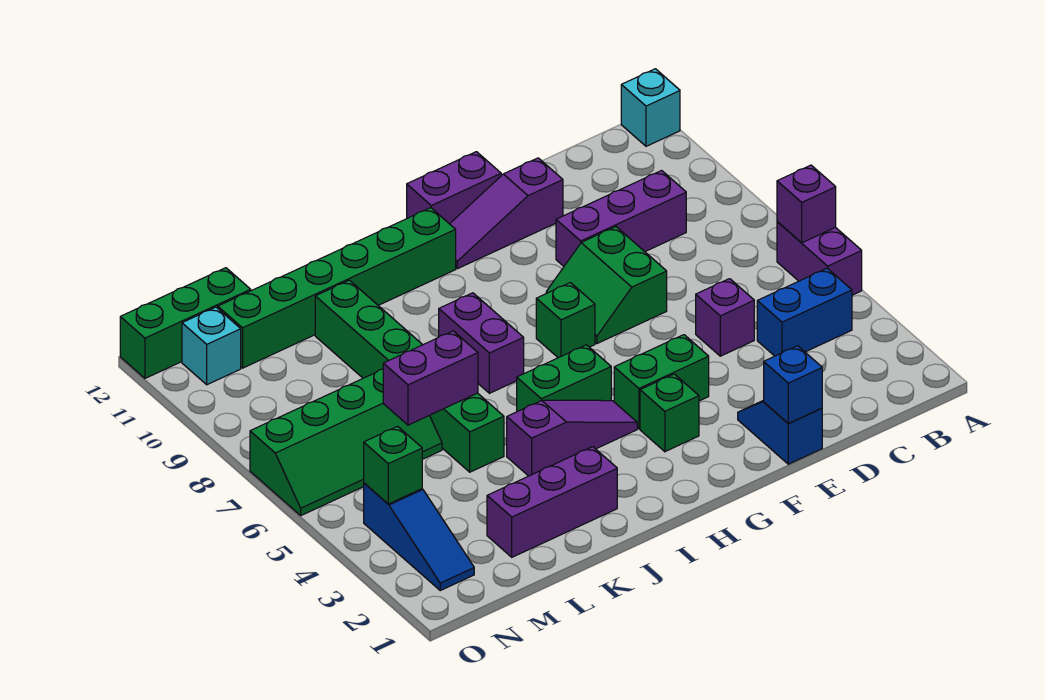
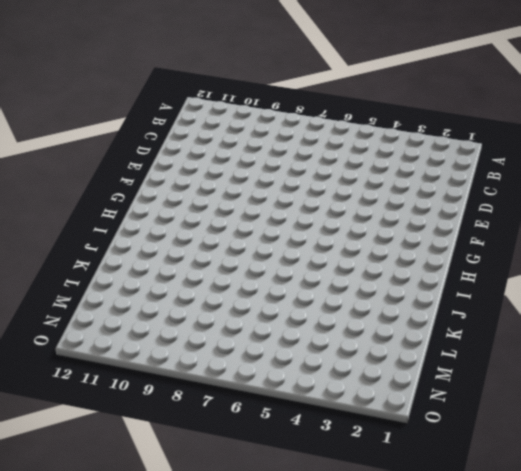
none -> purple brick A5:A6 level 1
none -> cyan brick A12 level 1
none -> blue brick B4:C4 level 1

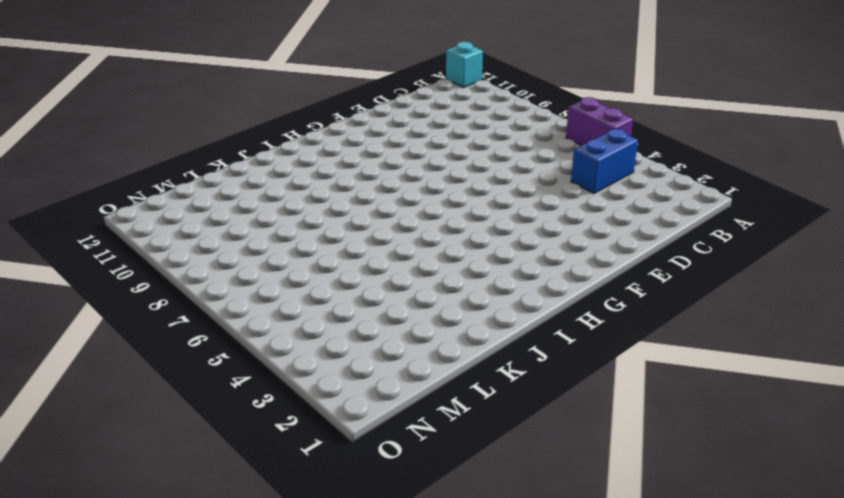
none -> purple brick C9:E9 level 1
none -> purple brick D5 level 1
none -> blue slope E1:E2 level 1 top 1

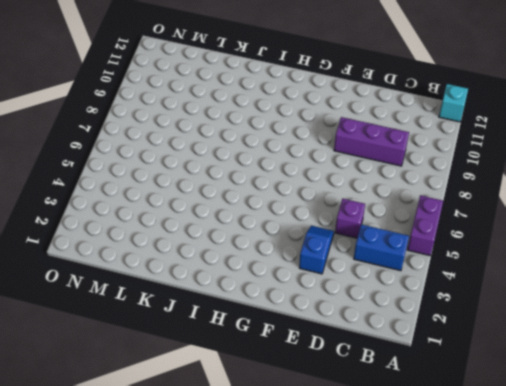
blue slope E3:E4 level 1 top 3 -> blue slope E1:E2 level 1 top 1
none -> green slope E7:F8 level 1 top E
none -> purple slope E11:G11 level 1 top E
none -> green brick F4:G4 level 1

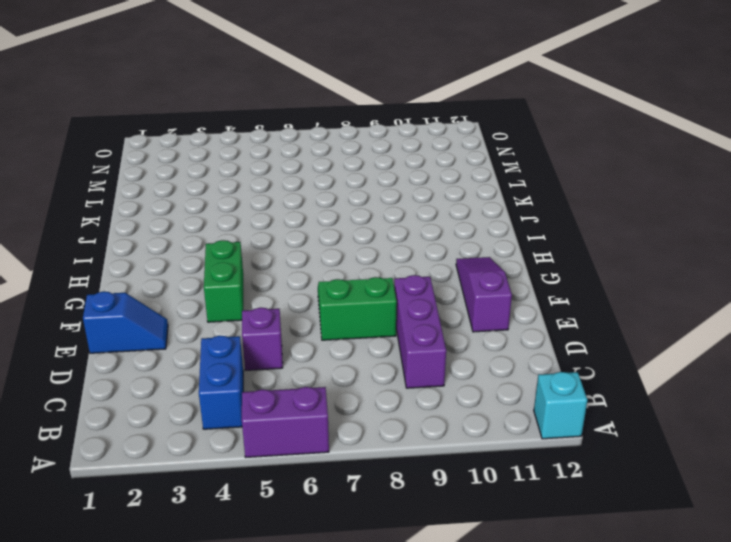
none -> purple brick F12:G12 level 1
none -> green brick G3 level 1
none -> green brick G7 level 1

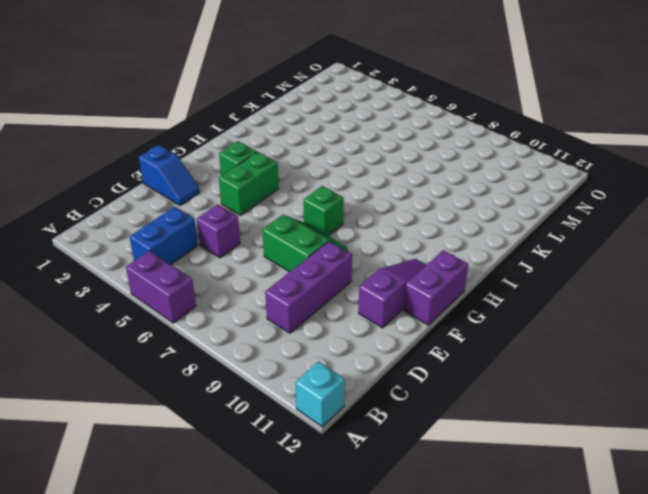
none -> purple slope H4:J4 level 1 top J
none -> green brick H5:I5 level 1
none -> green brick H11:M11 level 1

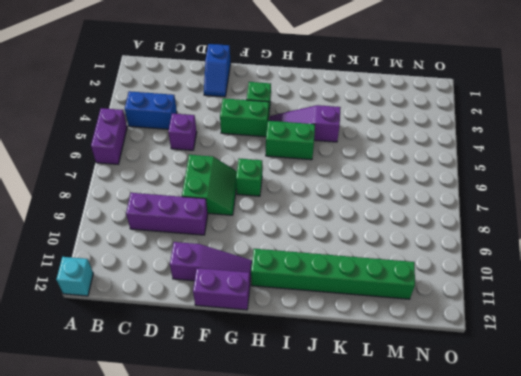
none -> purple brick I7:I8 level 1
none -> purple brick J2:L2 level 1
none -> green brick K5:K10 level 1

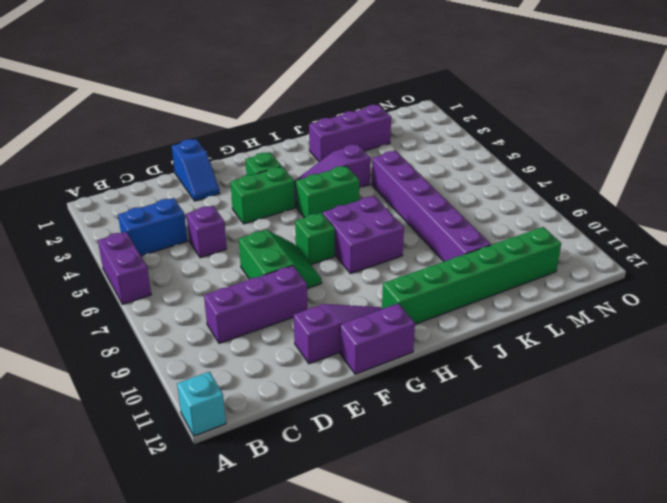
purple brick H7:I8 level 1 -> purple brick I7:I8 level 1
purple brick K5:K10 level 1 -> green brick K5:K10 level 1
none -> green slope L6:O7 level 1 top 7
none -> green brick M12:O12 level 1
none -> blue slope N2:N4 level 1 top 4

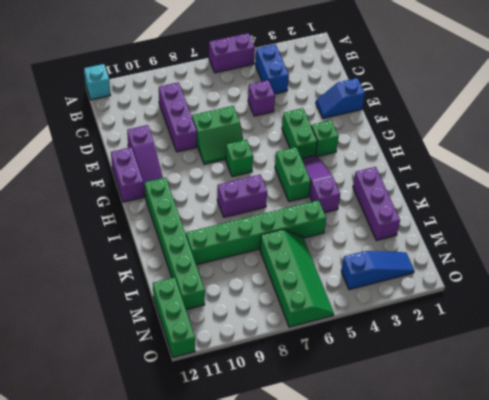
none -> cyan brick N11 level 1
none -> purple brick A6 level 2
none -> blue brick E1 level 2

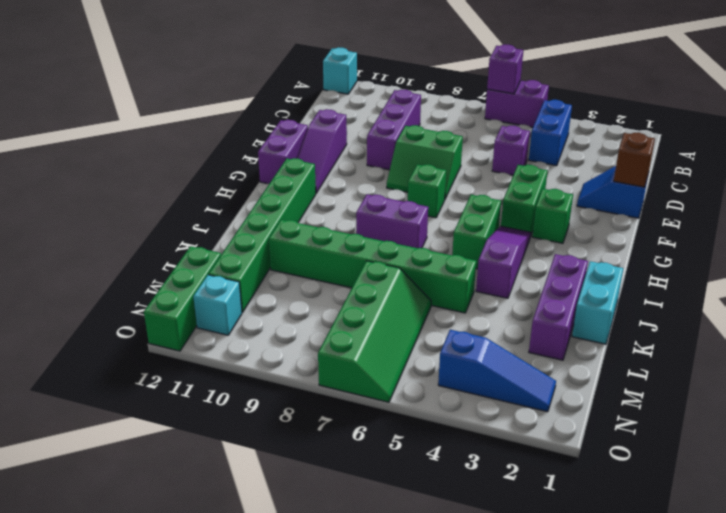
brown brick E1 level 2 -> blue brick E1 level 2
cyan brick J1:K1 level 1 -> none
none -> purple brick K6:L6 level 2
none -> green brick N4 level 2

